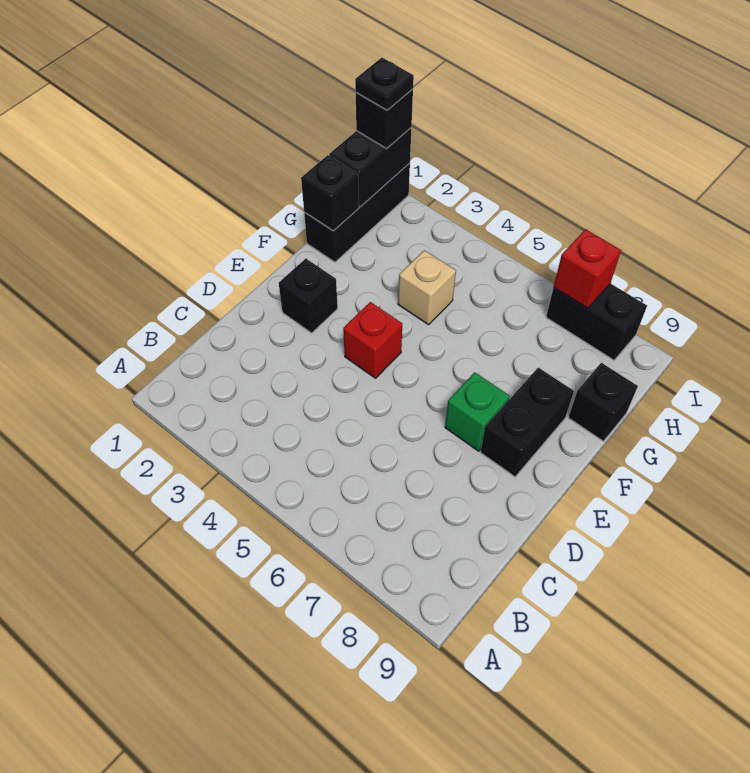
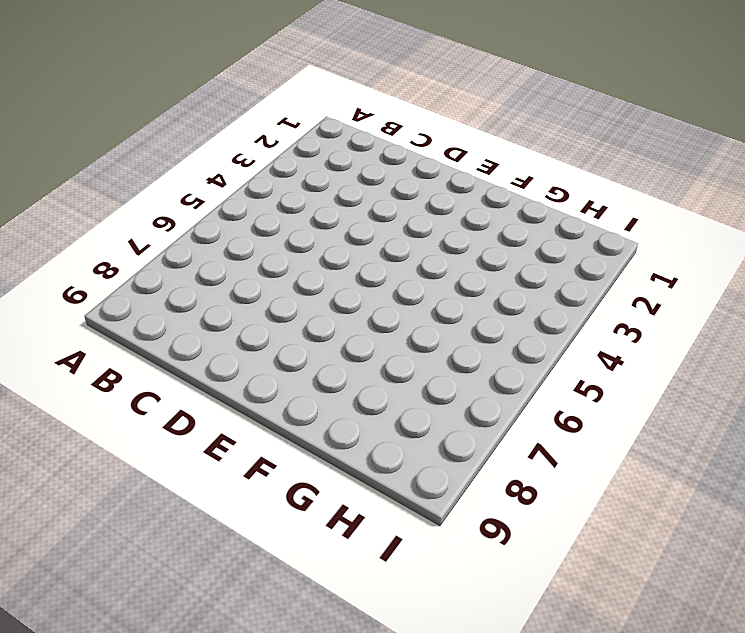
none -> black brick E2 level 1
none -> red brick E4 level 1
none -> green brick E7 level 1

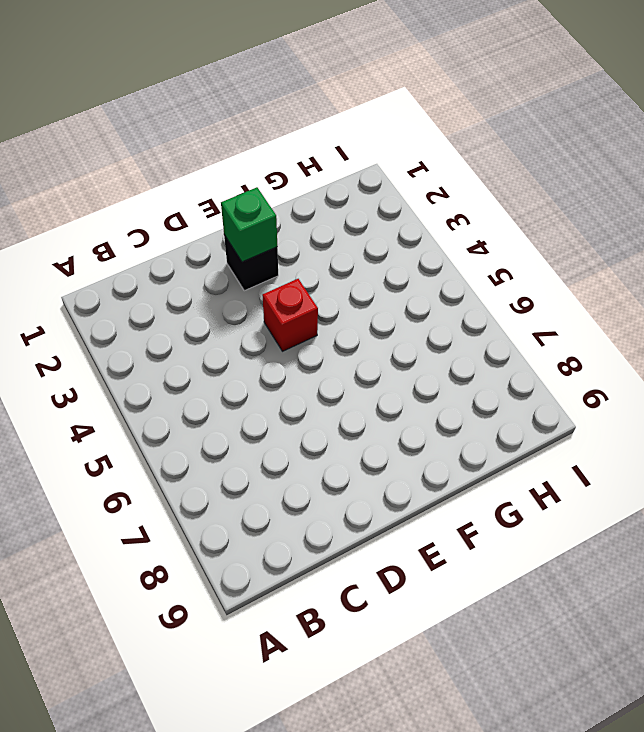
green brick E2 level 2 -> green brick E7 level 1
none -> black brick E8:F8 level 1
none -> black brick G1:I1 level 1
none -> tan brick G4 level 1

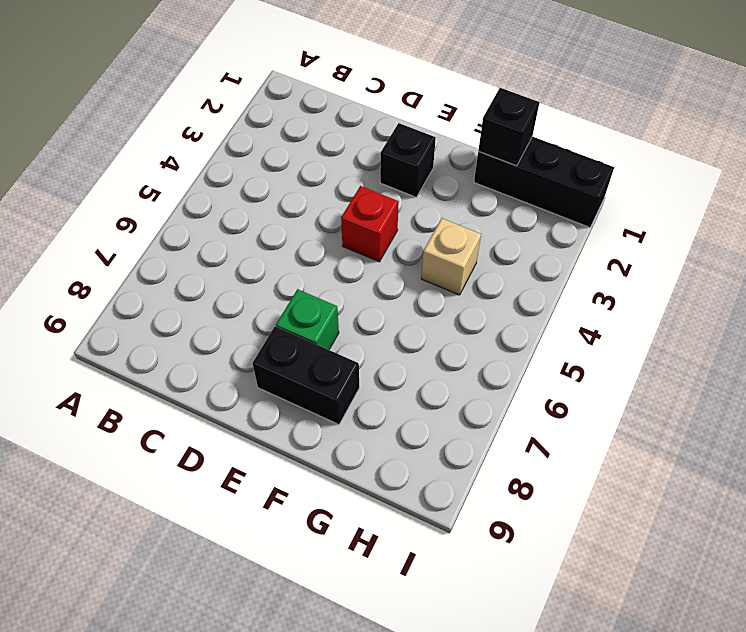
none -> black brick G9 level 1
none -> black brick I7:I8 level 1
none -> black brick H1:I1 level 2

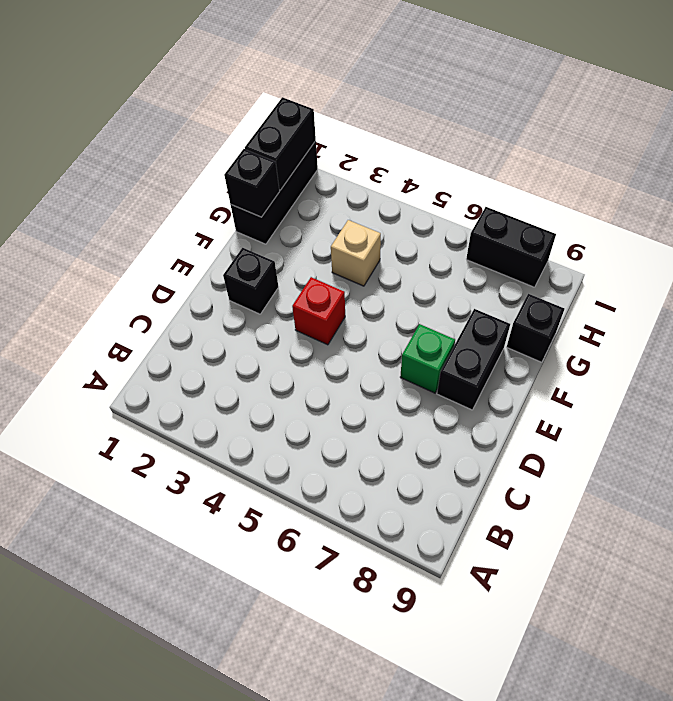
none -> red brick I7 level 2
none -> black brick I1 level 3
none -> black plate I1 level 4

